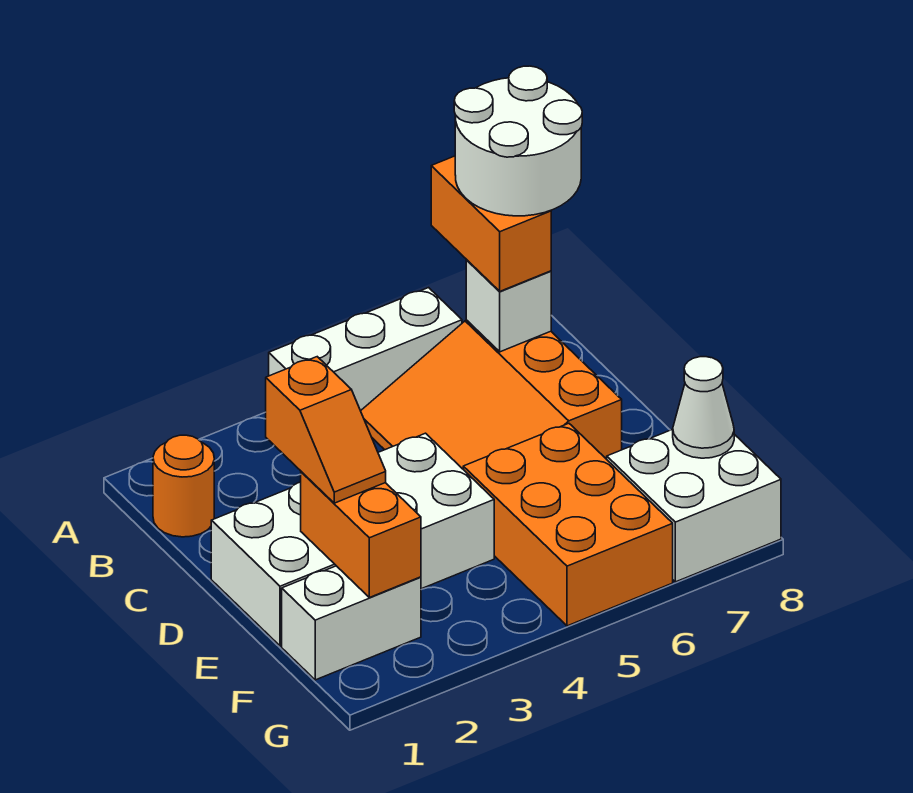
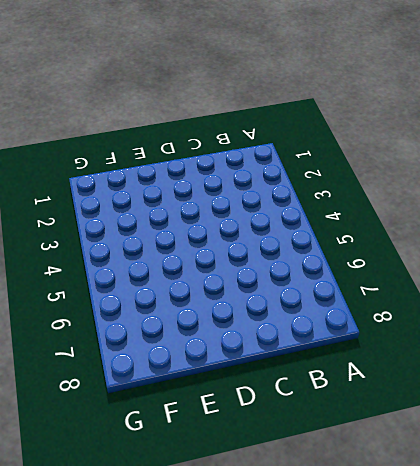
none -> white brick A4:A6 level 1
none -> orange round brick B1 level 1
none -> orange slope B5:D7 level 1 top 7

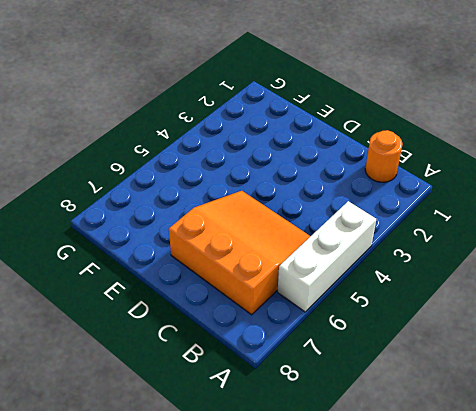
none -> white brick D1:E4 level 1
none -> orange brick E5:G6 level 1
none -> white brick F1:F2 level 1

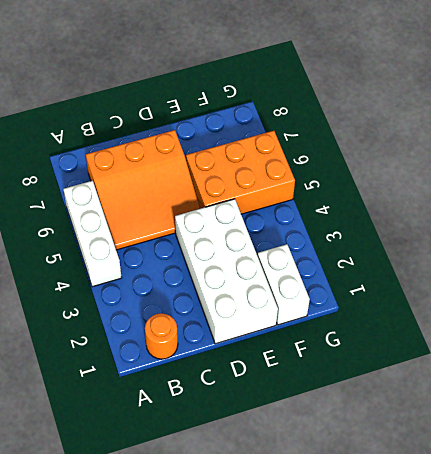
none -> white brick F7:G8 level 1
none -> white brick B7 level 2
none -> orange brick E2:F2 level 2

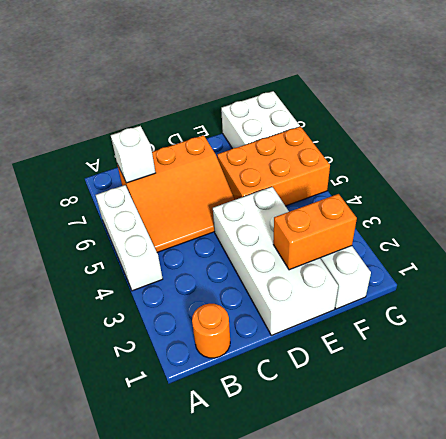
none -> white cone F8 level 2
none -> orange brick A7:B7 level 3
none -> orange slope D2:E2 level 3 top D

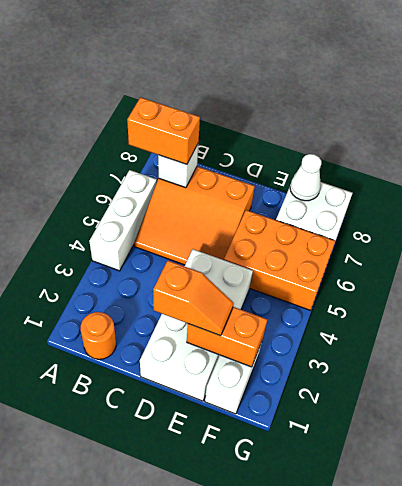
none -> white round brick A7:B8 level 4

